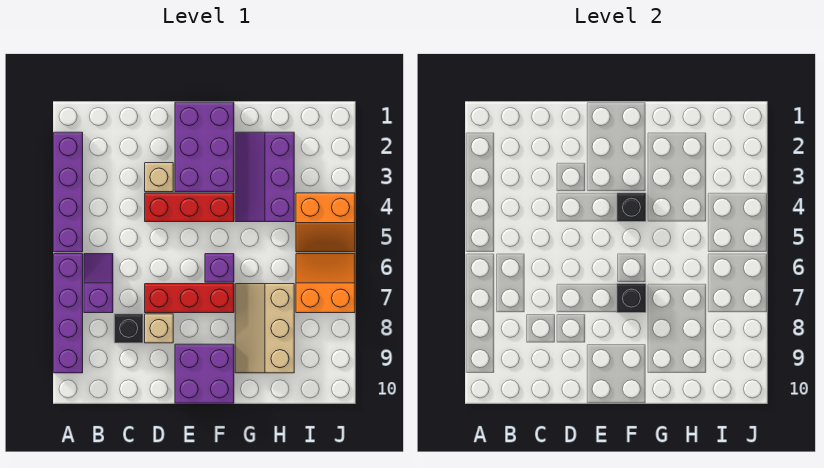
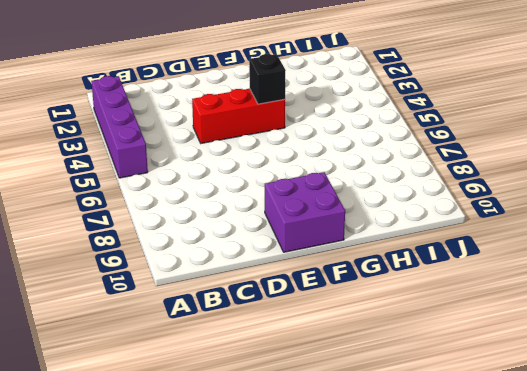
none -> purple brick A6:A9 level 1
none -> purple slope B6:B7 level 1 top 7
none -> black brick C8 level 1

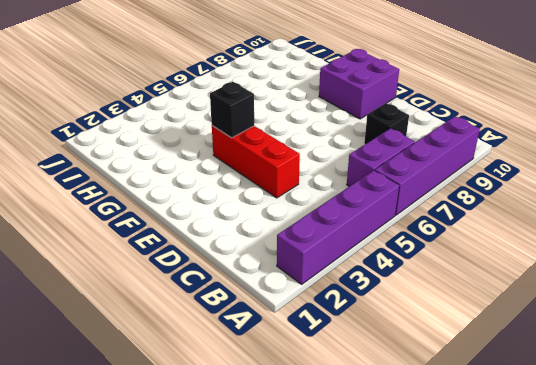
purple brick B6:B7 level 1 -> purple slope B6:B7 level 1 top 7
none -> tan brick D3 level 1
none -> red brick D7:F7 level 1
none -> tan brick D8 level 1

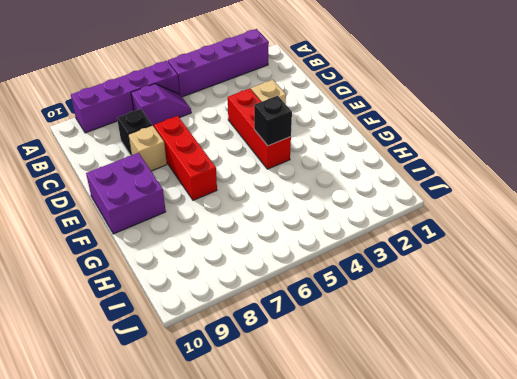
none -> purple brick E1:F3 level 1
none -> purple brick F6 level 1
none -> purple slope G2:H4 level 1 top H

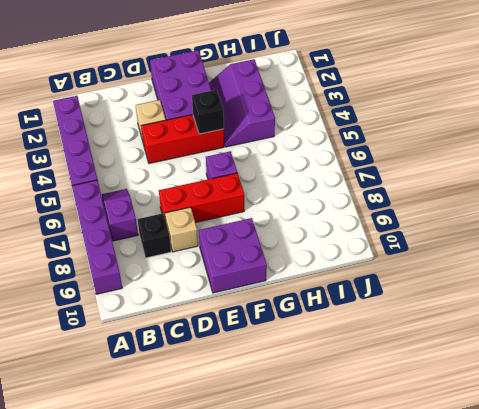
none -> tan slope G7:H9 level 1 top H
none -> orange slope I4:J5 level 1 top 4
none -> orange slope I6:J7 level 1 top 7

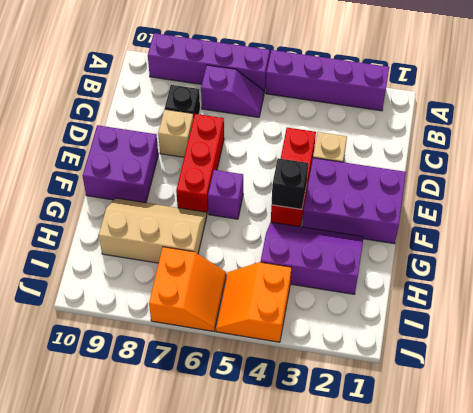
none -> black brick F7 level 2

